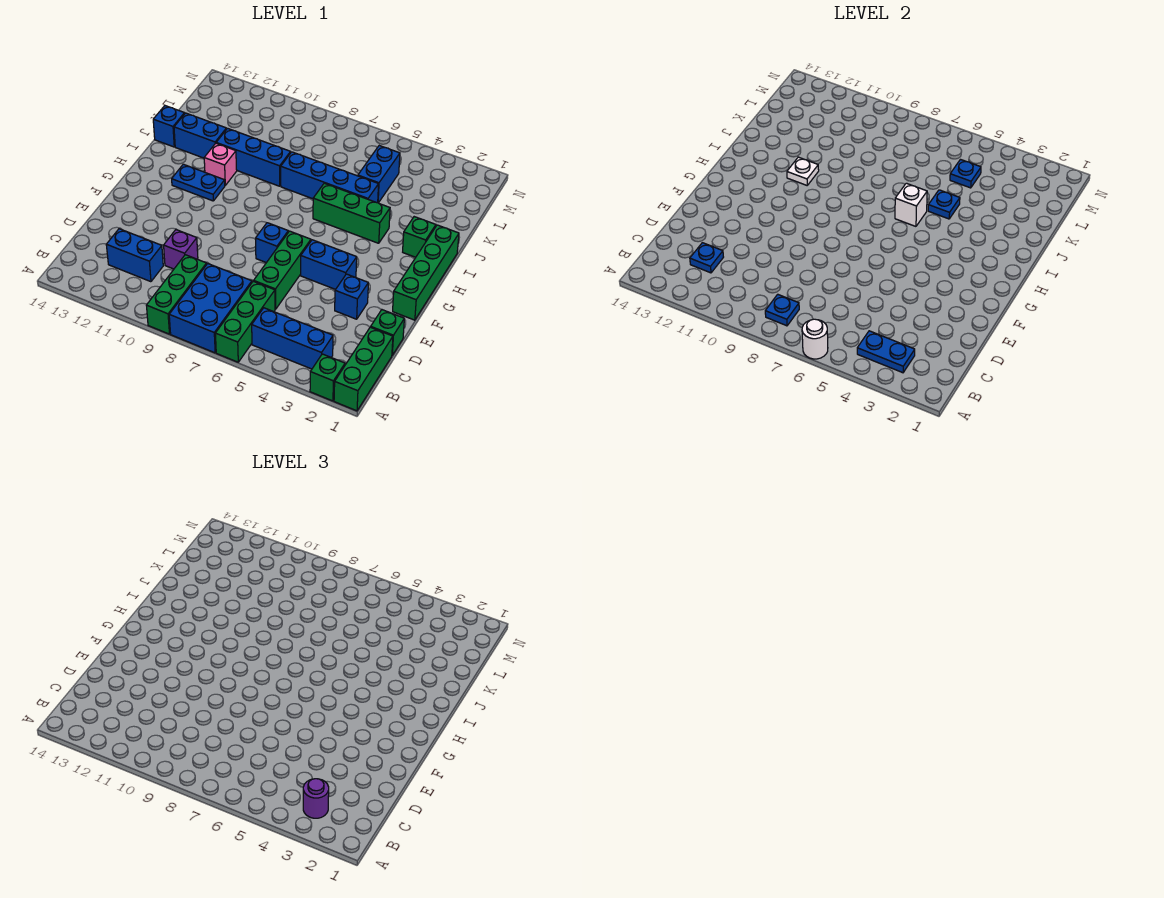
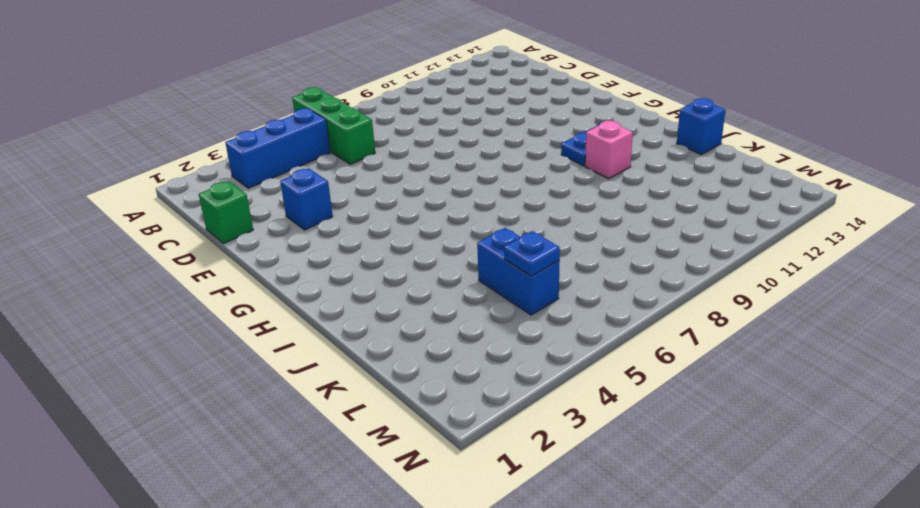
none -> green brick A1:C1 level 1
none -> green brick A2 level 1
none -> blue brick A7:C8 level 1
none -> green brick A9:C9 level 1

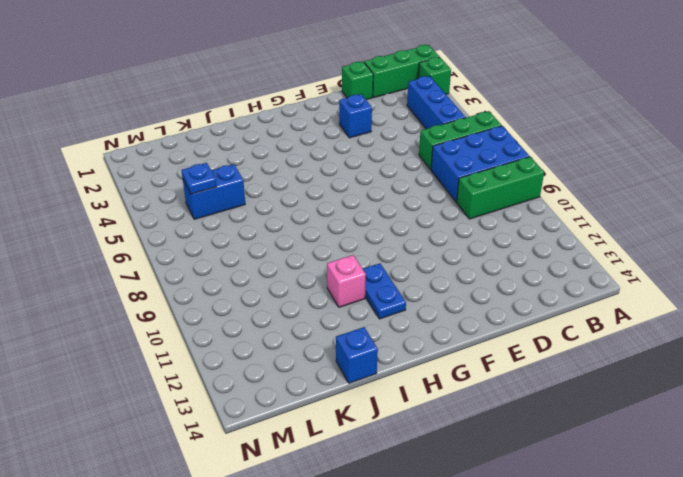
none -> blue brick C11:C12 level 1
none -> green brick D6:F6 level 1
none -> purple brick D10 level 1
none -> green brick F1:I1 level 1

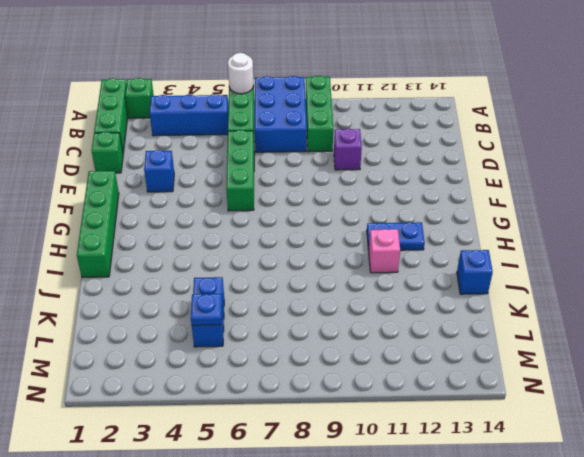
none -> blue brick C11:C12 level 1
none -> blue brick F4:F5 level 1
none -> blue brick F7 level 1
none -> green brick I2 level 1

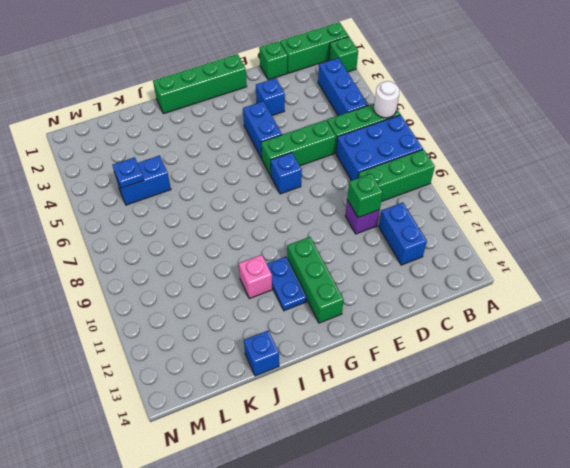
green brick D10 level 2 -> green brick I2 level 1
green brick G11:G13 level 1 -> green brick I4:I6 level 1
none -> blue brick J5:J8 level 1
none -> blue brick J9:J11 level 1
none -> blue brick J12:J13 level 1
none -> blue plate B3:B4 level 2

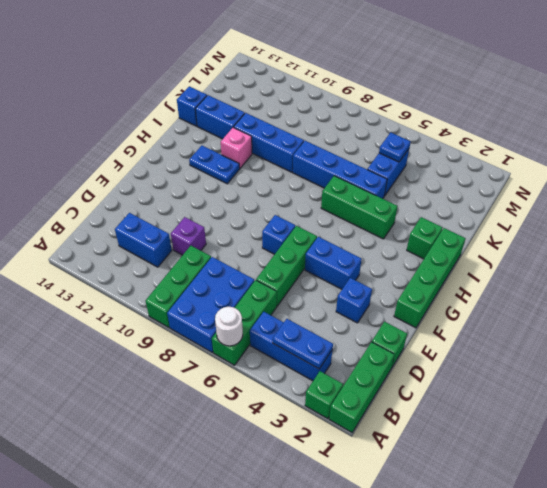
none -> blue plate B8 level 2
none -> blue plate C12 level 2
none -> white brick I6 level 2
none -> white plate I11 level 2

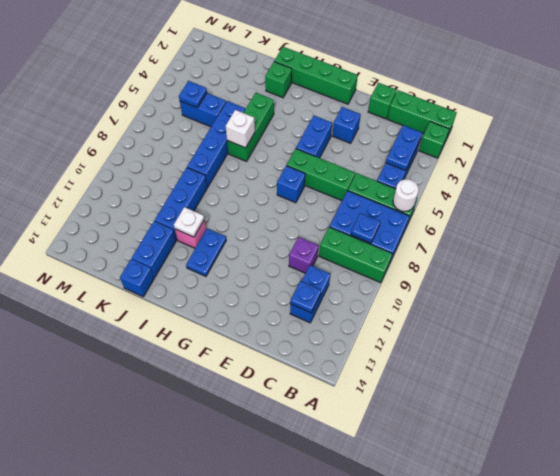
none -> blue plate J5 level 2
none -> purple round brick B3 level 3

